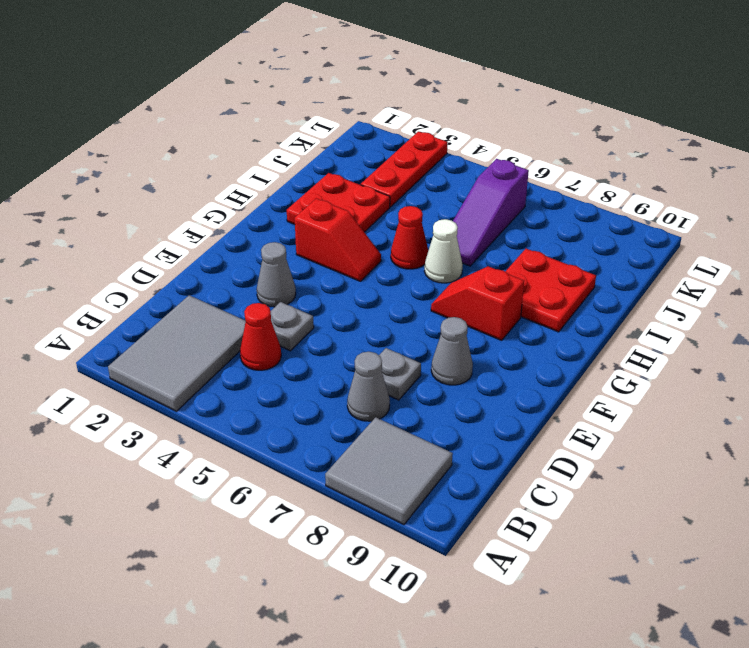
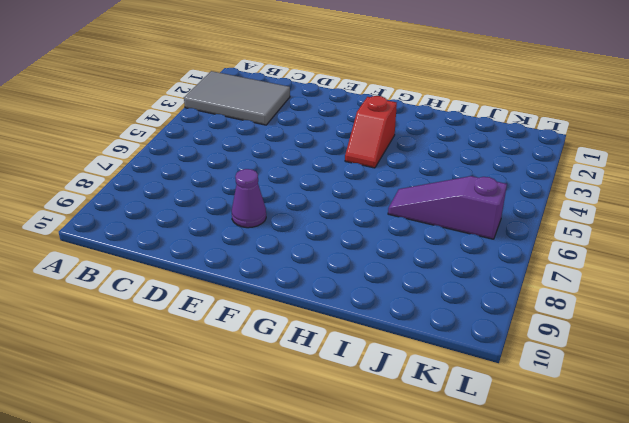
purple cone E8 level 1 -> grey cone E8 level 1
none -> grey tile A8:B9 level 1
none -> red cone C4 level 1
none -> grey cone C7 level 1

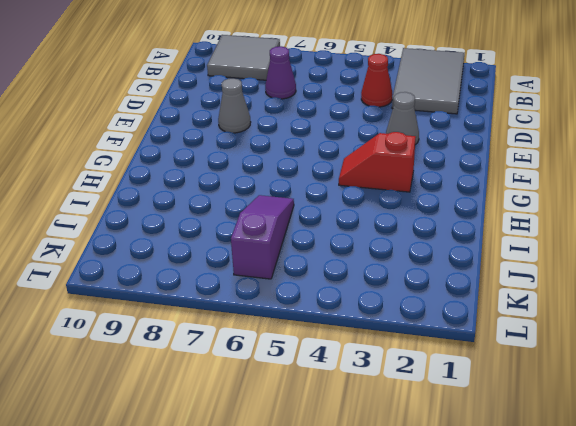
purple cone C7 level 1 -> grey cone C7 level 1
none -> grey plate D4 level 1
none -> grey plate D7 level 1
none -> red slope G7:G8 level 1 top 8

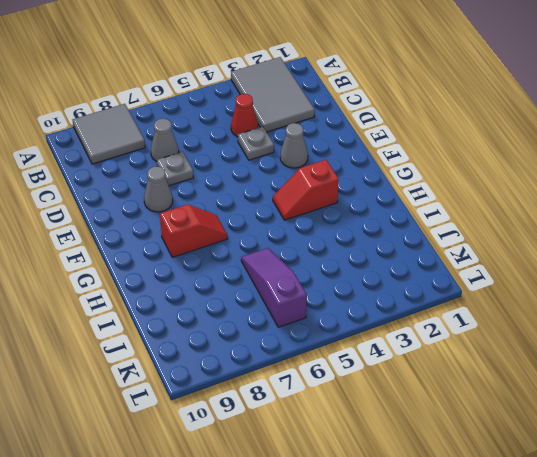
none -> red plate H2:I3 level 1
none -> red cone H5 level 1
none -> white cone H6 level 1

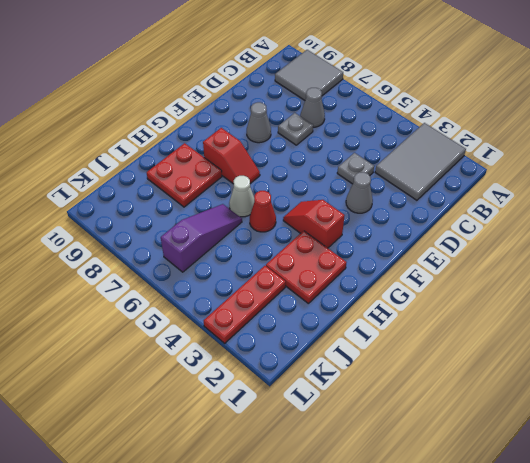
none -> red cone C4 level 1

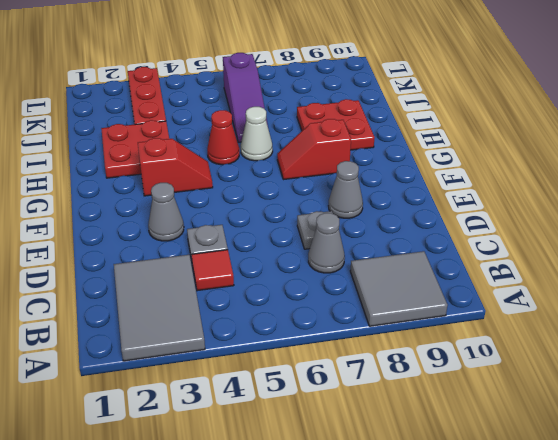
red tile C4 level 1 -> red cone C4 level 1

